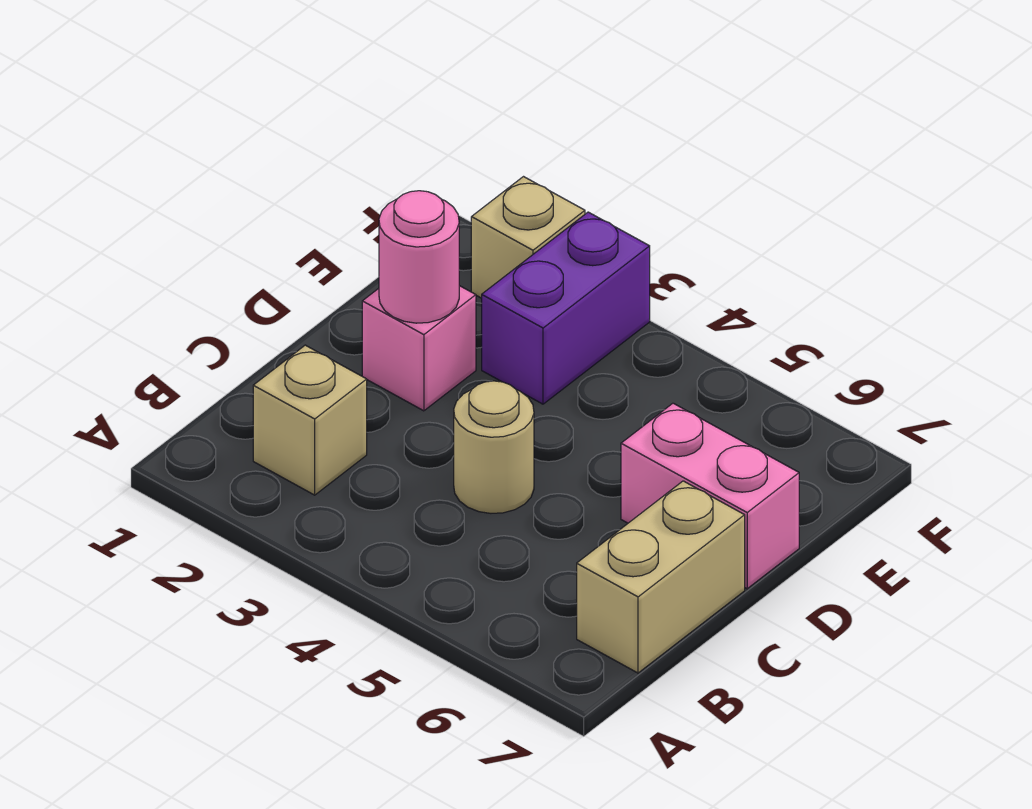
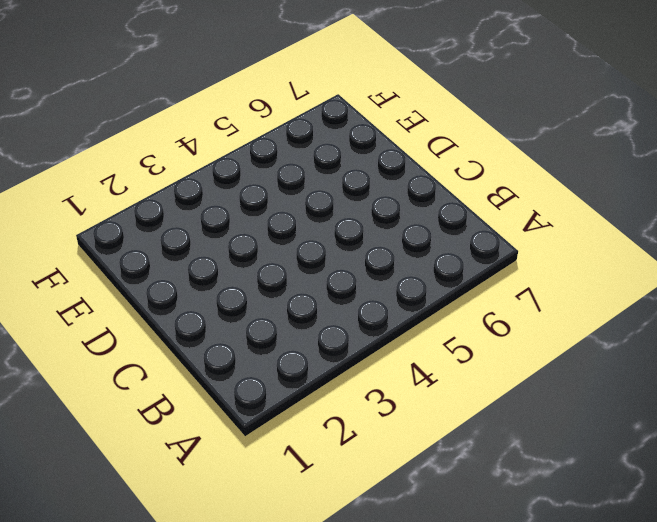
none -> tan brick B2 level 1
none -> tan brick B7:C7 level 1

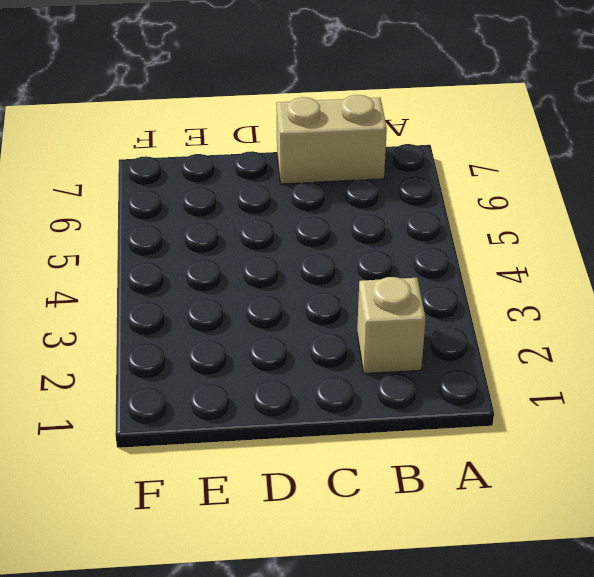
none -> tan round brick C4 level 1
none -> pink brick D2 level 1

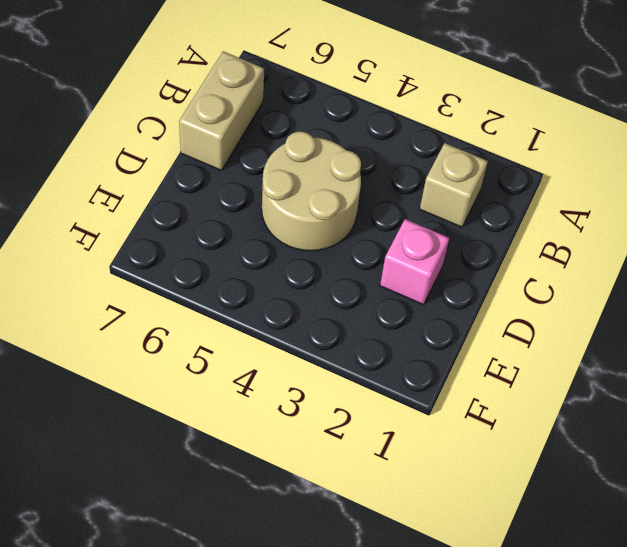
tan round brick C4:D5 level 1 -> tan round brick C4 level 1
none -> pink brick D6:D7 level 1
none -> purple brick E3:F3 level 1

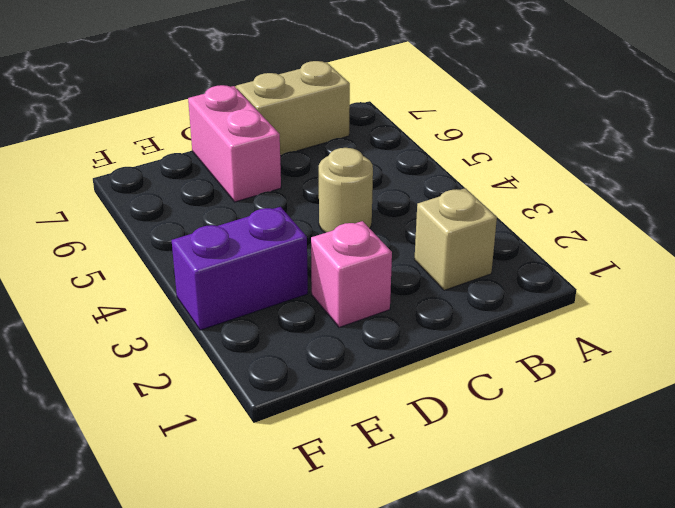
none -> tan brick F2 level 1
none -> pink round brick D2 level 2

